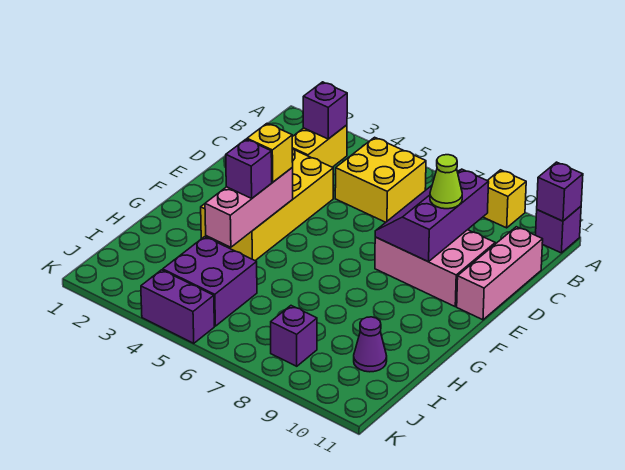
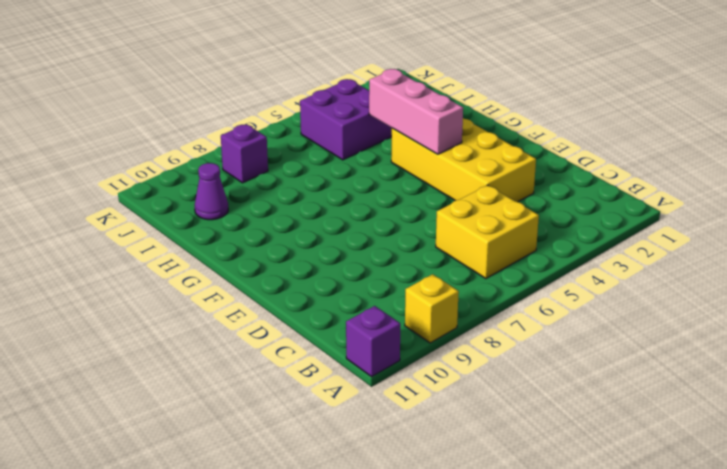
none -> yellow brick B3:C3 level 1
none -> pink brick C11:E11 level 1
none -> pink brick D8:E10 level 1

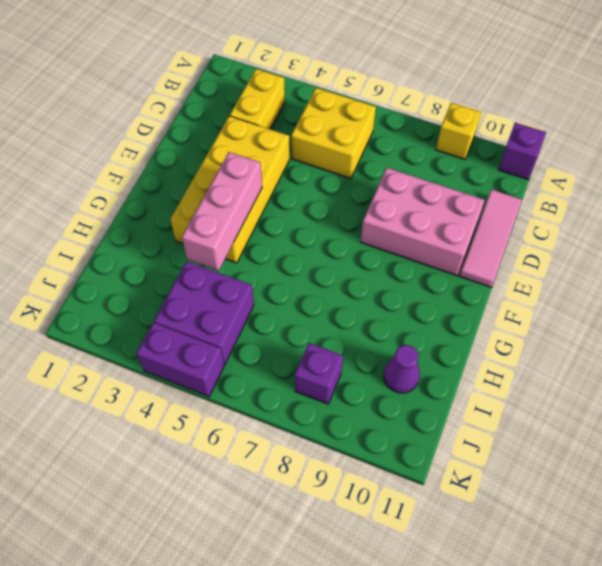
pink tile C11:E11 level 1 -> pink brick C11:E11 level 1
none -> purple brick A11 level 2
none -> purple brick B3 level 2
none -> purple slope C8:E9 level 2 top 9

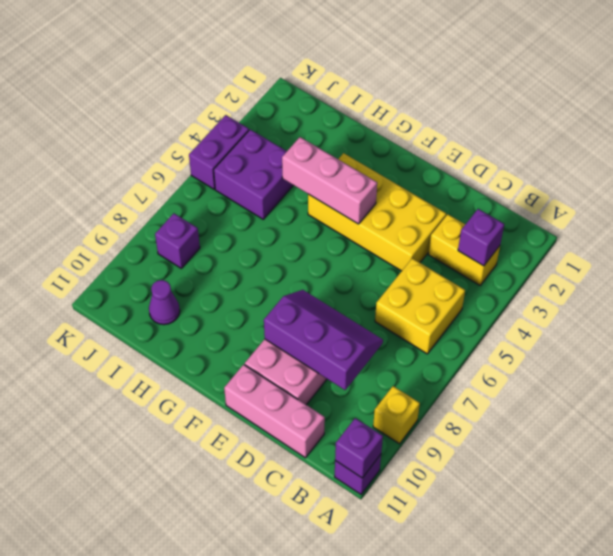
none -> lime cone D9 level 3
none -> yellow brick F4 level 3
none -> purple brick G4 level 3

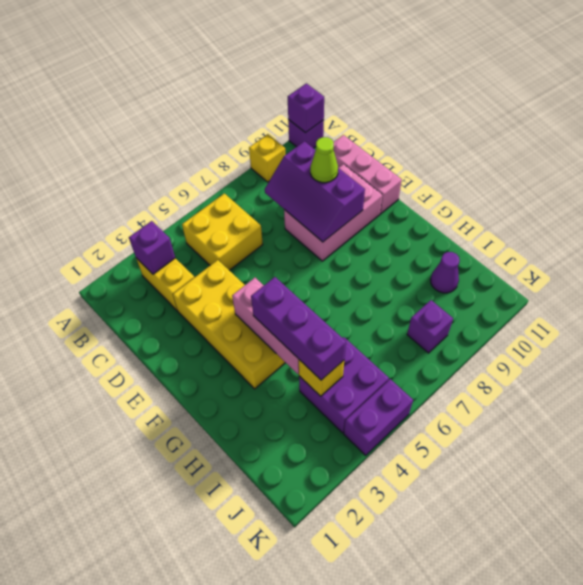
purple brick G4:I4 level 3 -> purple brick G4 level 3
yellow brick I4 level 2 -> yellow brick F4 level 3

